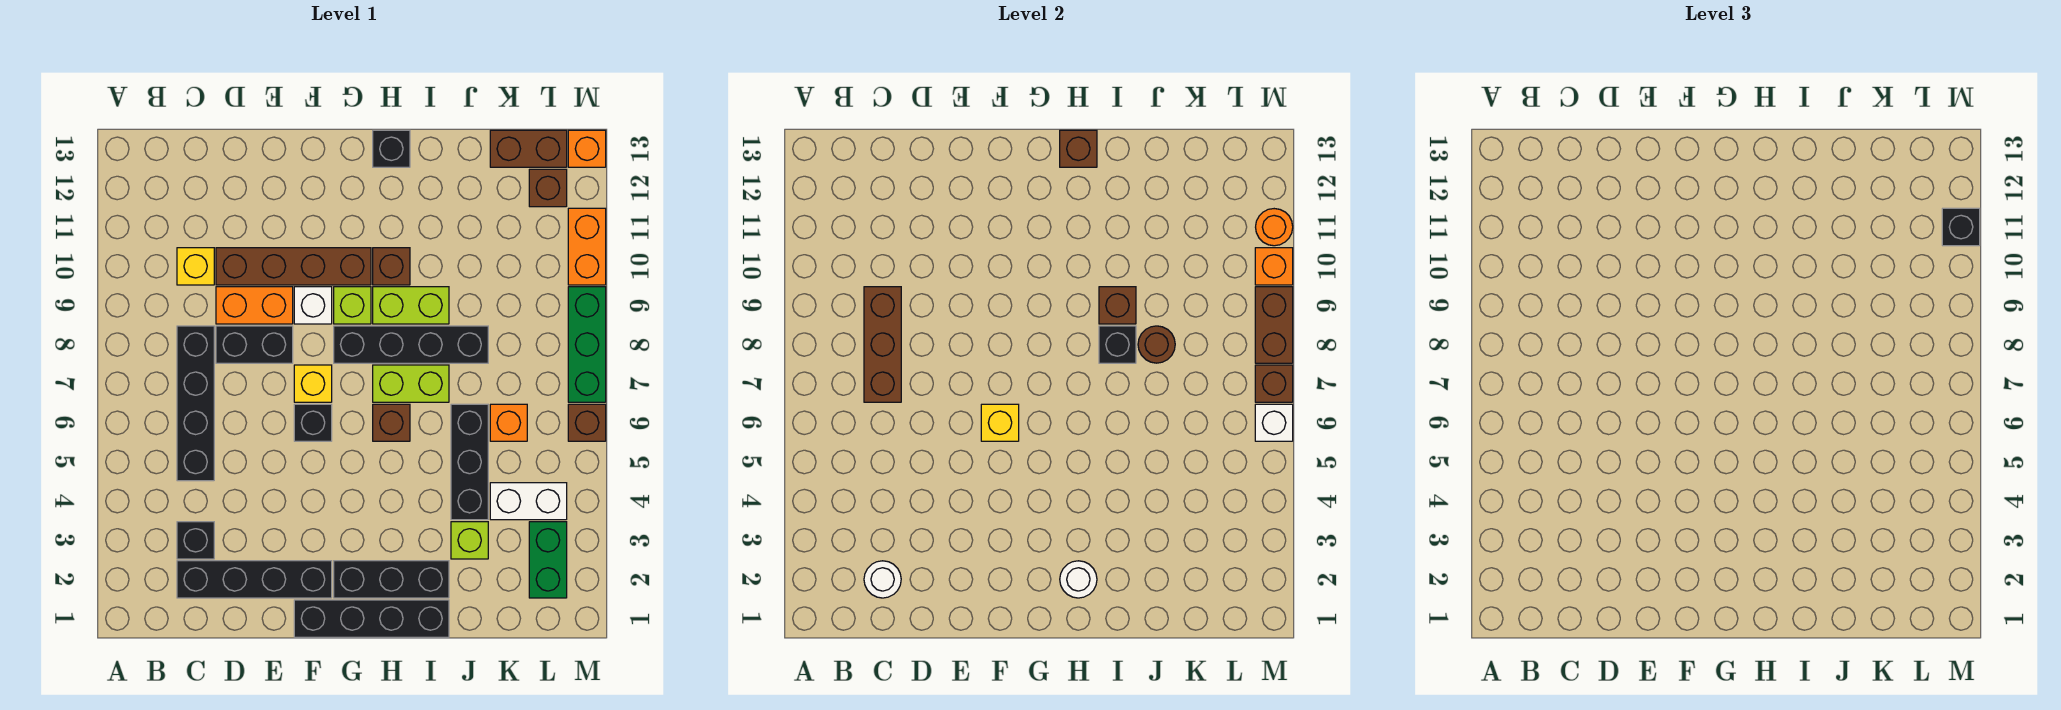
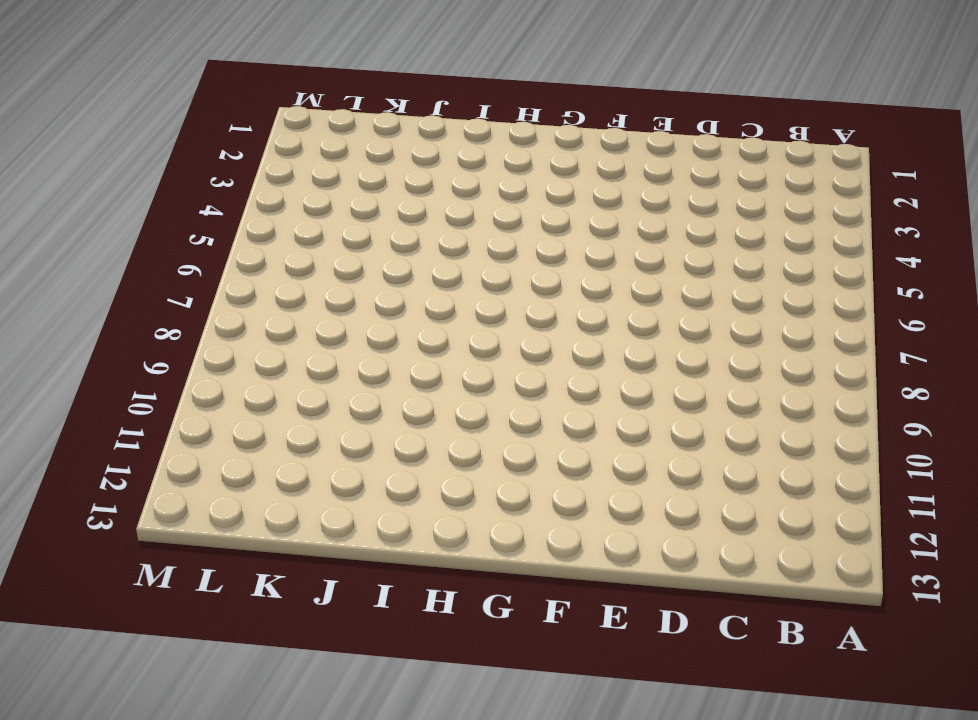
none -> black brick C2:F2 level 1
none -> black brick C3 level 1
none -> black brick C5:C8 level 1
none -> yellow brick C10 level 1

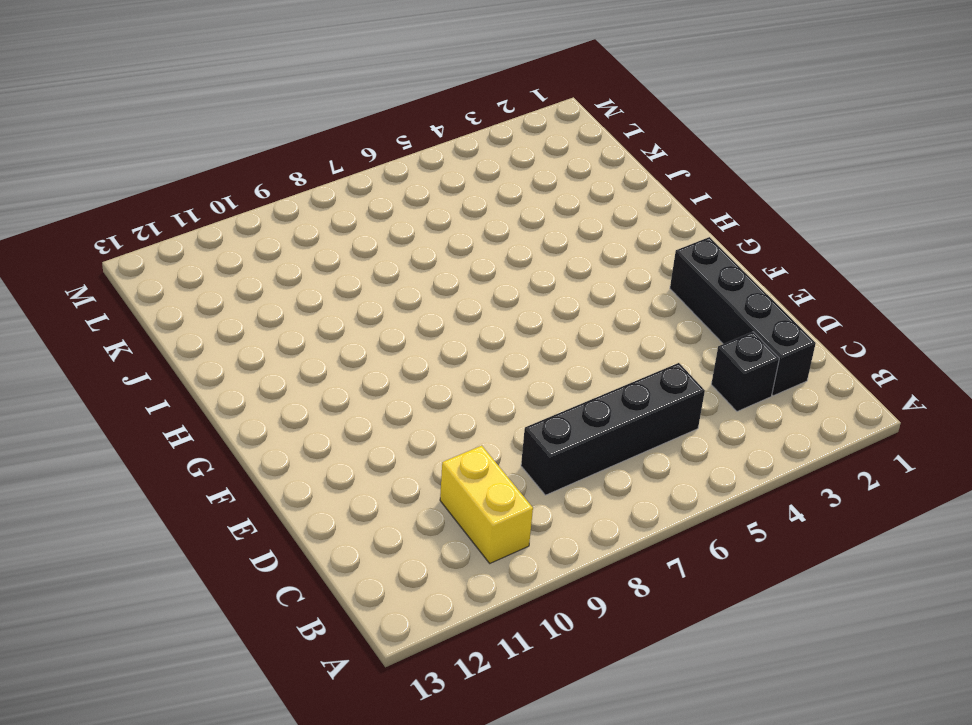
yellow brick B10:C10 level 1 -> yellow brick C10 level 1
none -> black brick D8:E8 level 1
none -> orange brick D9:E9 level 1
none -> brown brick D10:G10 level 1
none -> black brick F1:I1 level 1

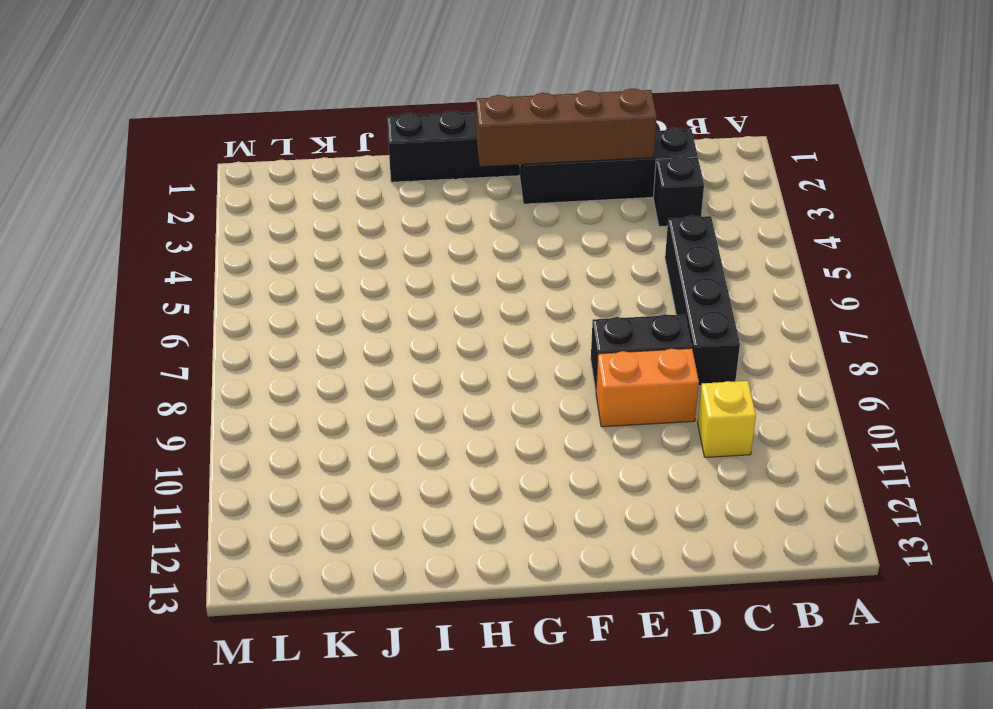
brown brick D2:G2 level 2 -> brown brick D10:G10 level 1
none -> black brick F6 level 1
none -> yellow brick F7 level 1
none -> white brick F9 level 1
none -> black brick G2:I2 level 1

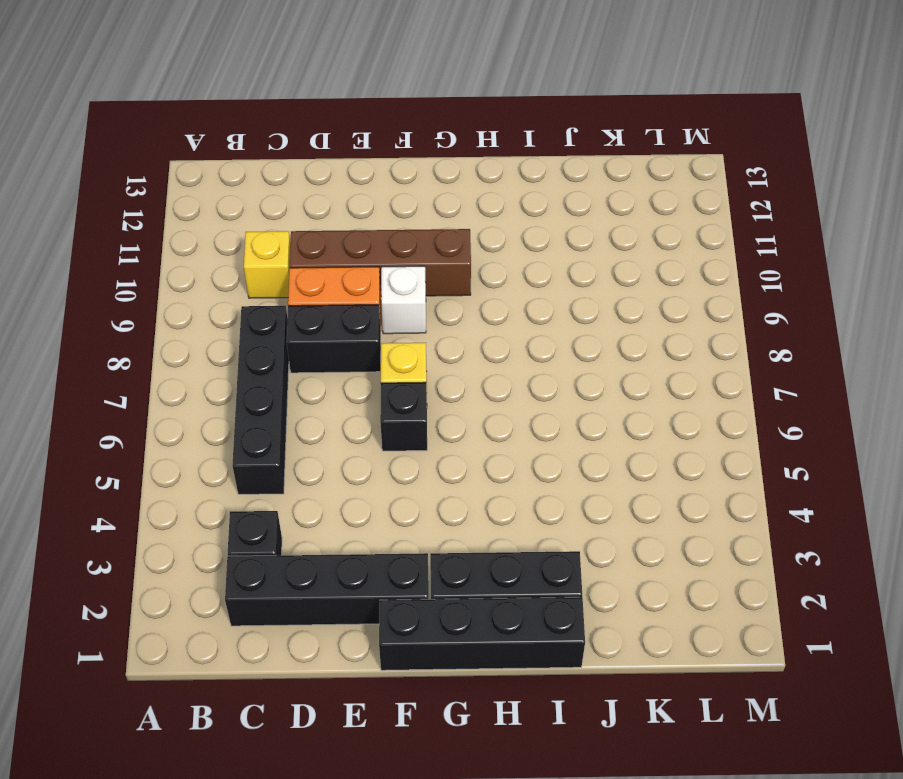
none -> black brick G8:J8 level 1
none -> lime brick G9 level 1
none -> brown brick H6 level 1
none -> lime brick H7:I7 level 1

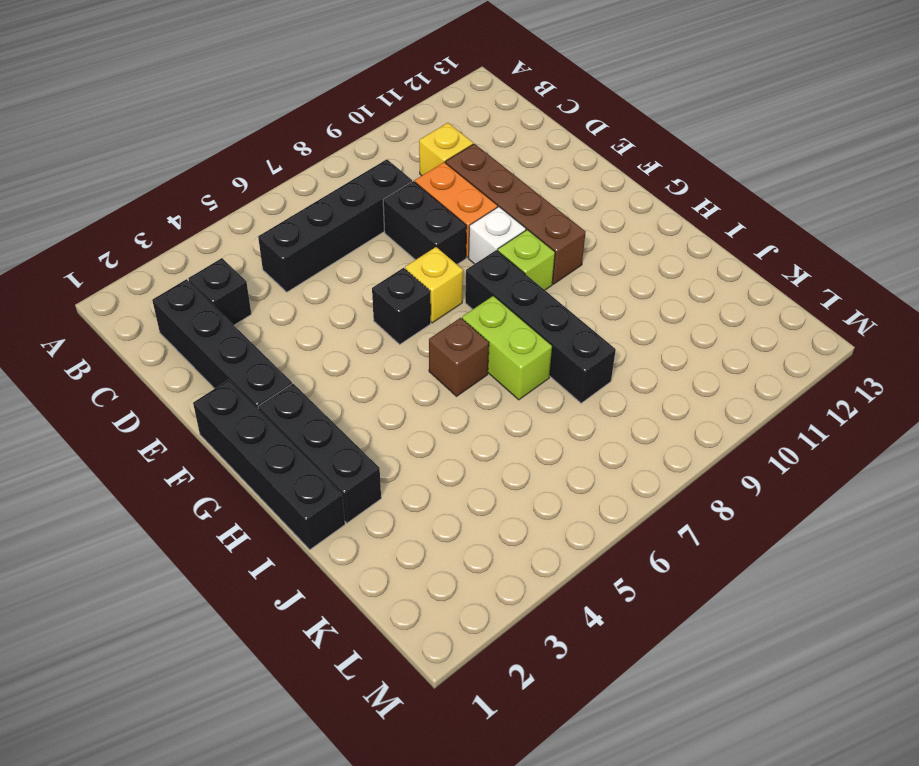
none -> lime brick H9:I9 level 1
none -> brown brick H10 level 1
none -> black brick H13 level 1
none -> lime brick J3 level 1

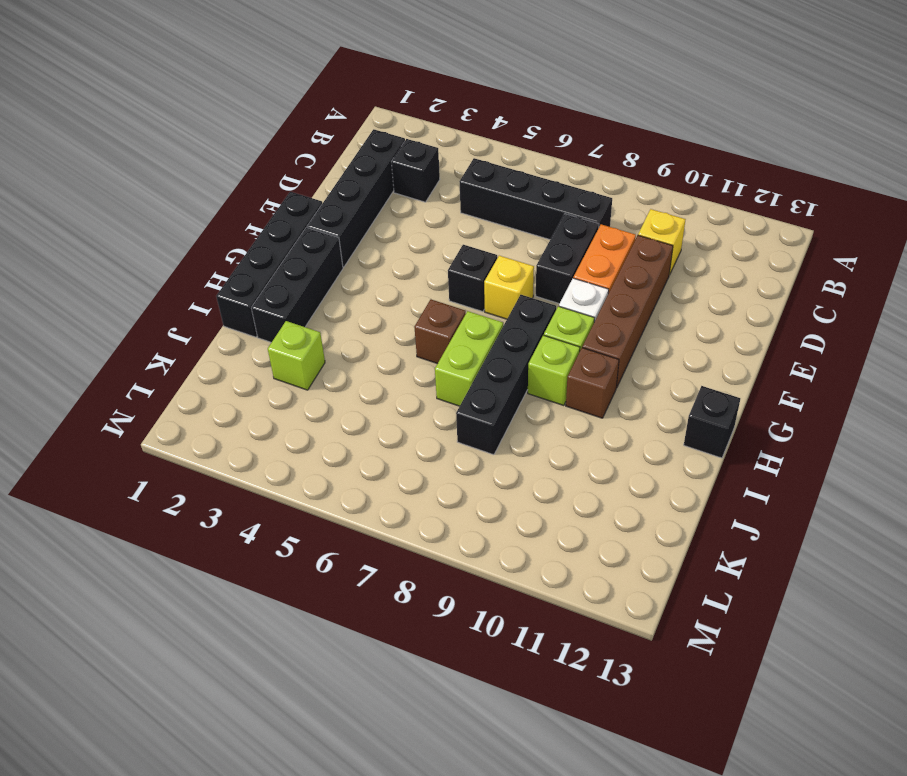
lime brick H9 level 1 -> lime brick H9:I9 level 1
none -> black brick J4:J6 level 1
none -> white brick K4:L4 level 1
none -> orange brick K6 level 1
none -> brown brick K13:L13 level 1

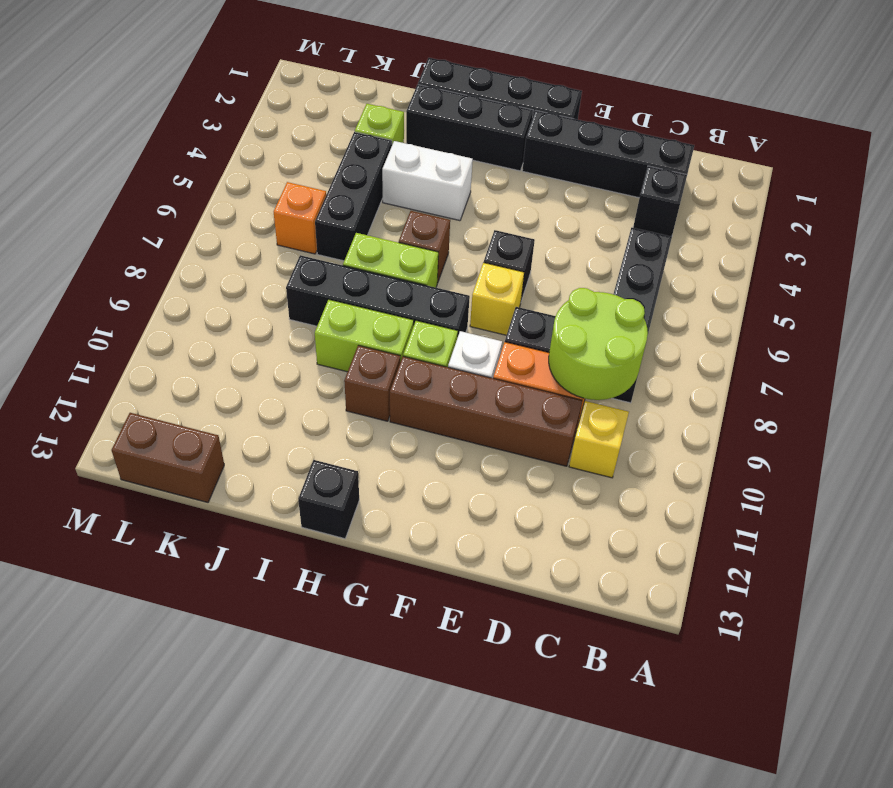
lime round brick C8:D9 level 2 -> brown brick C7:C9 level 2
white brick H4:I4 level 1 -> white brick K4:L4 level 1
none -> green brick L2:L3 level 1
none -> brown brick L12 level 1
none -> brown brick M6 level 1
none -> green brick M7:M9 level 1

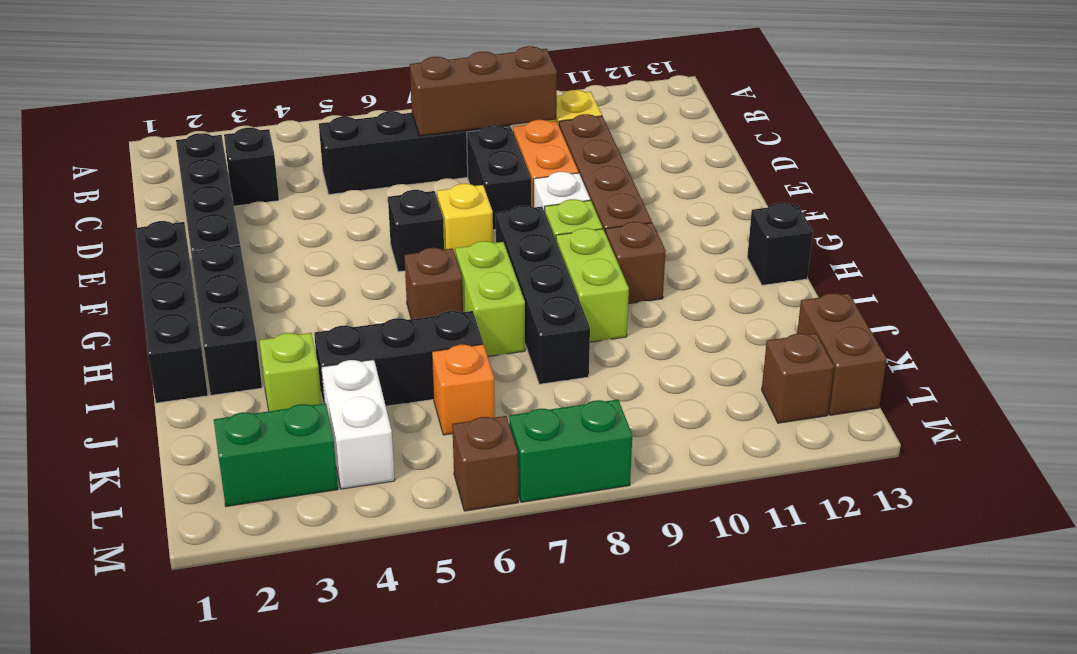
green brick M7:M8 level 1 -> green brick M7:M9 level 1
none -> orange brick M10:M11 level 1
none -> orange brick M13 level 1
none -> white round brick C2 level 2
none -> yellow brick F6 level 2

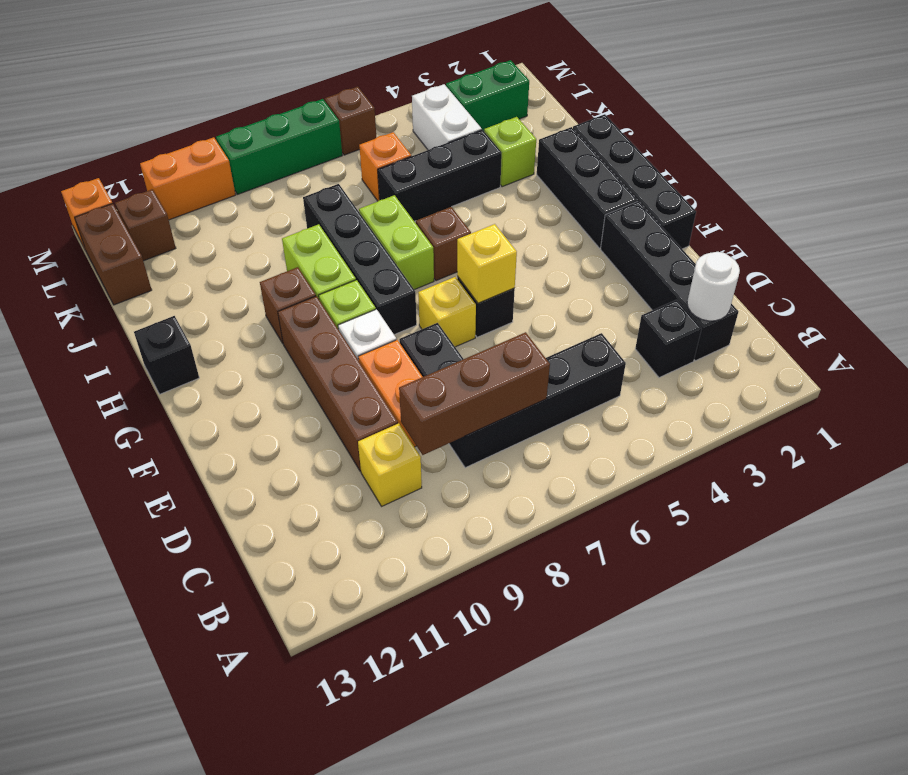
none -> white round brick H2 level 2
none -> brown brick H13 level 2
none -> black brick I8 level 2
none -> brown brick I9 level 2

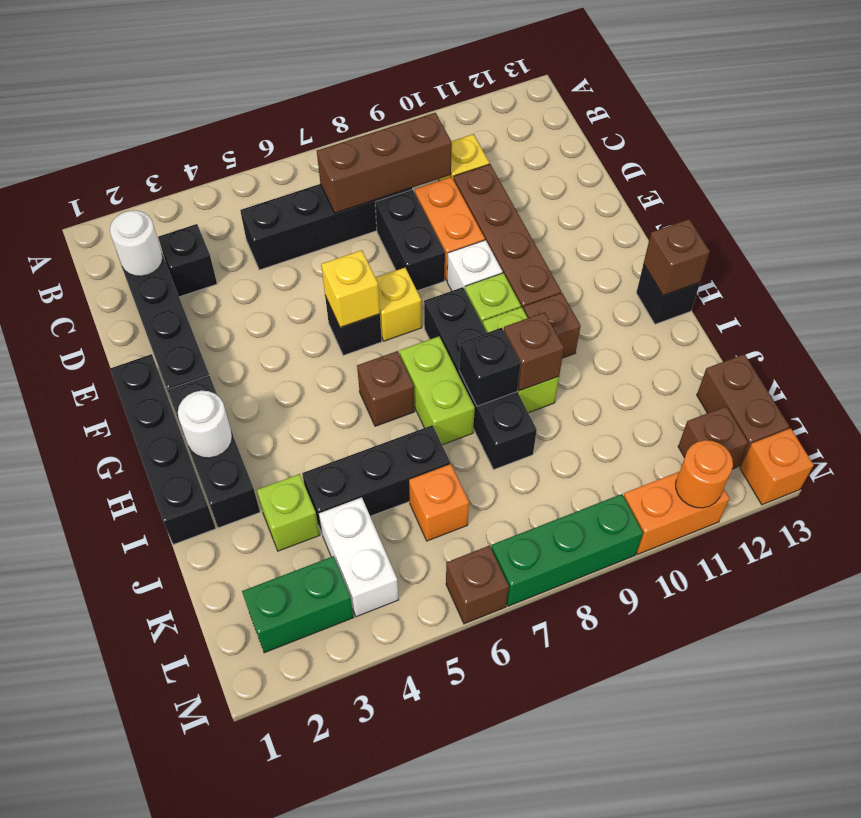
none -> brown round brick J8 level 2
none -> white brick M6 level 2
none -> brown brick M7 level 2
none -> brown brick M8:M9 level 2

